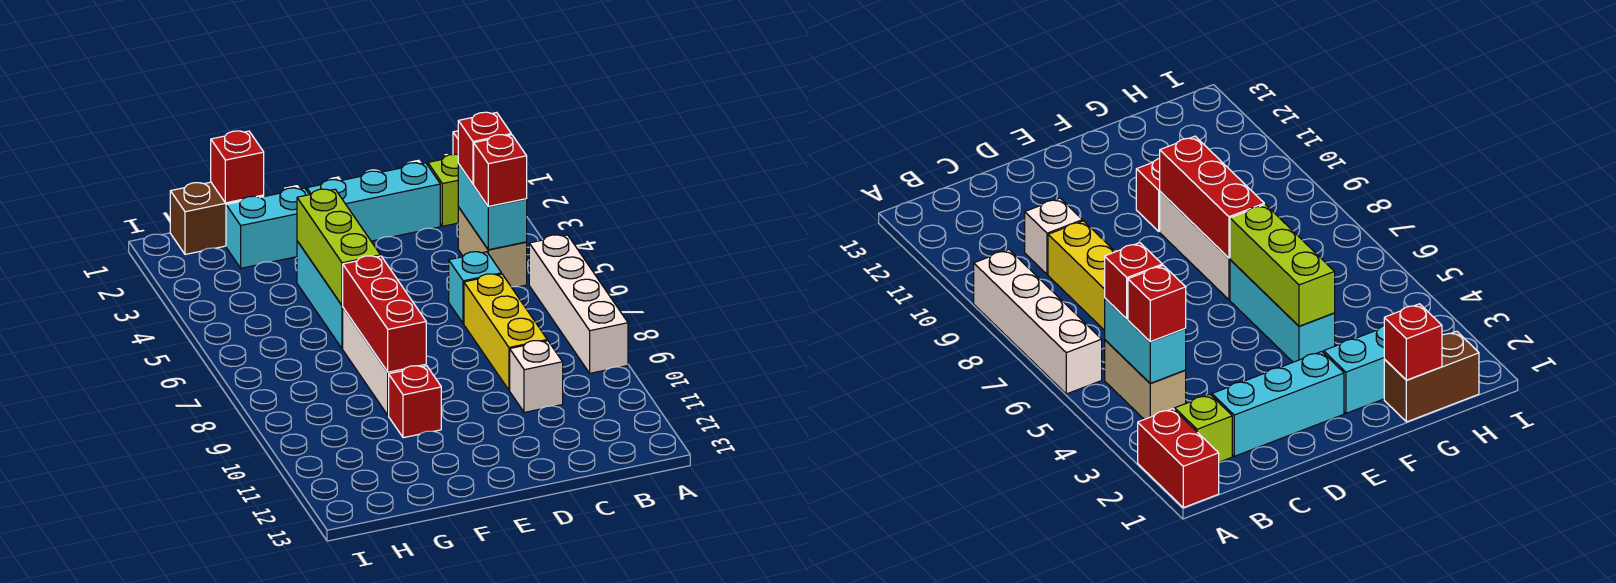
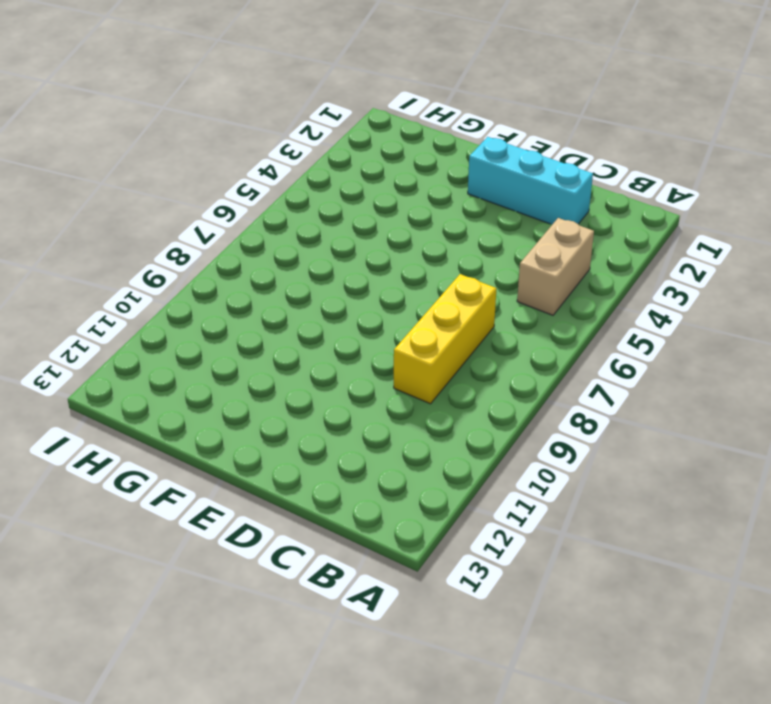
none -> red brick A1:A2 level 1
none -> white brick A6:A9 level 1
none -> lime brick B2 level 1

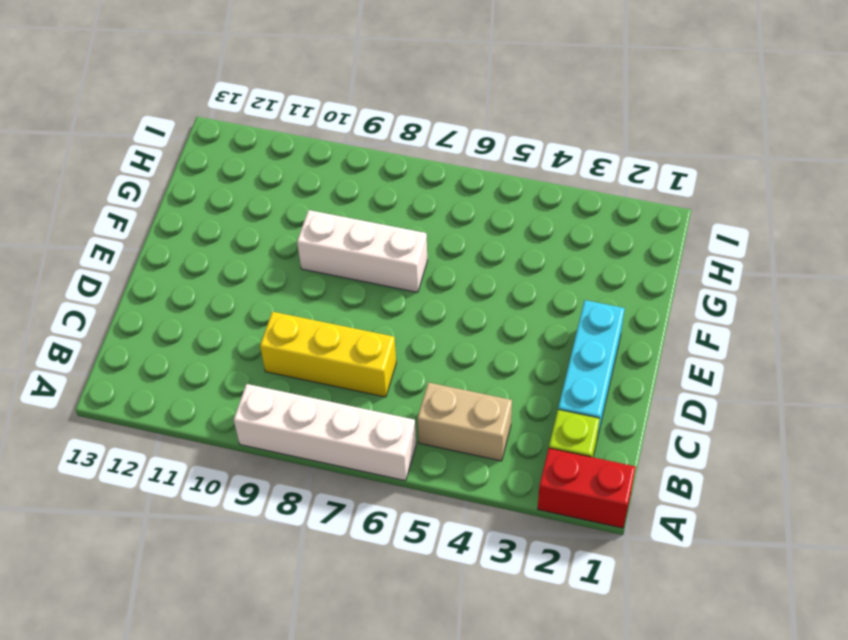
none -> cyan brick C6 level 1
none -> white brick C10 level 1
none -> cyan brick F2:G2 level 1

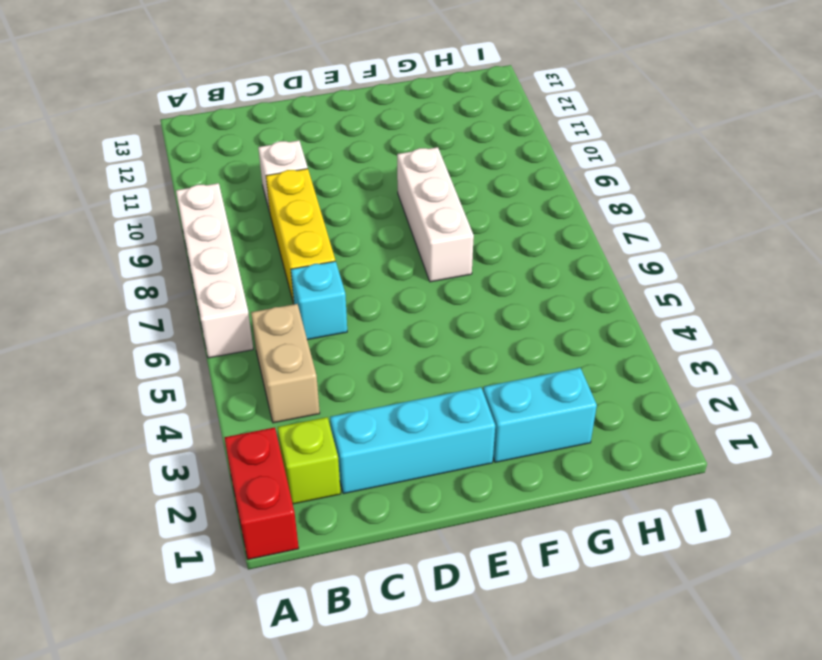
none -> cyan brick F4:F6 level 1
none -> red brick F10 level 1
none -> brown brick G1:H1 level 1

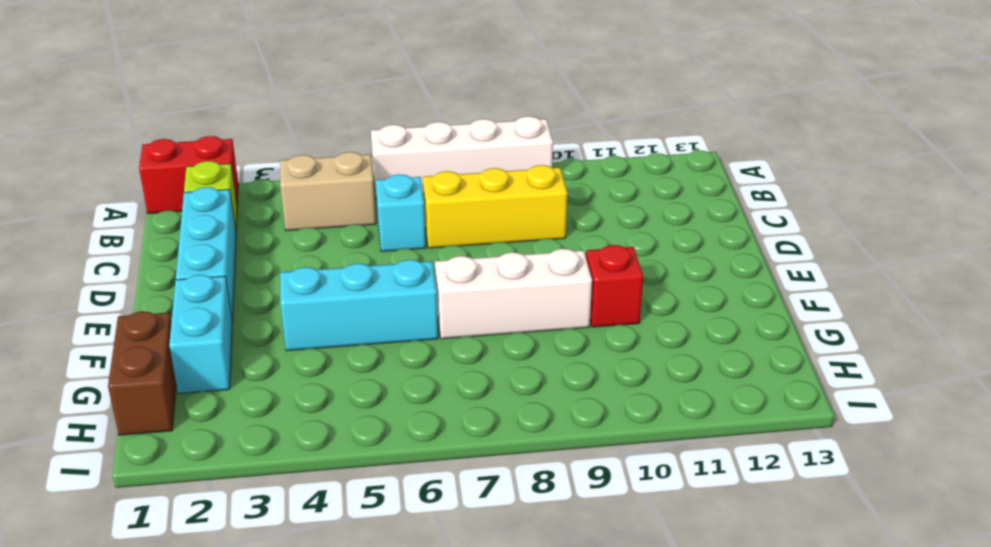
none -> white brick C10 level 1
none -> cyan brick B4:B5 level 2
none -> lime brick F4:F6 level 2

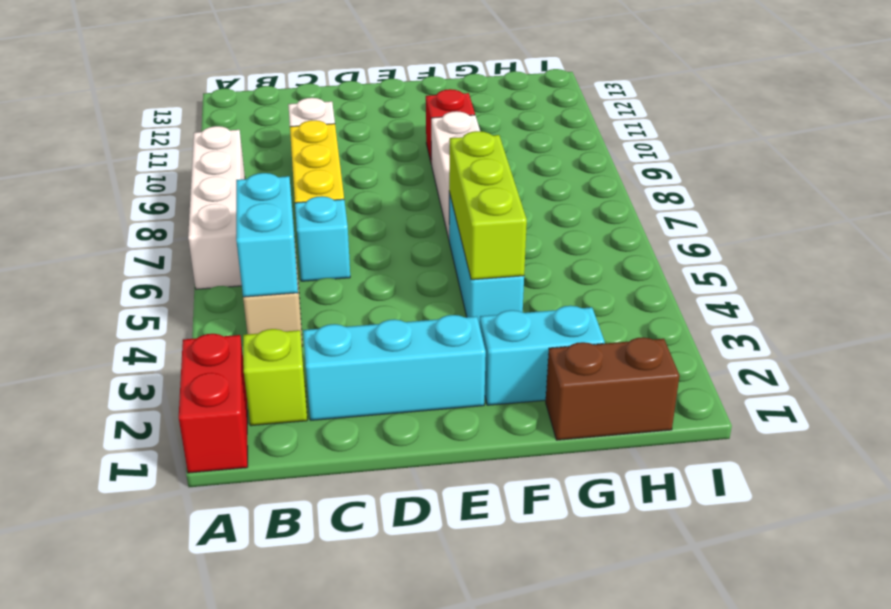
none -> red brick F7:F9 level 2
none -> red brick G1 level 2
none -> red brick B4 level 3

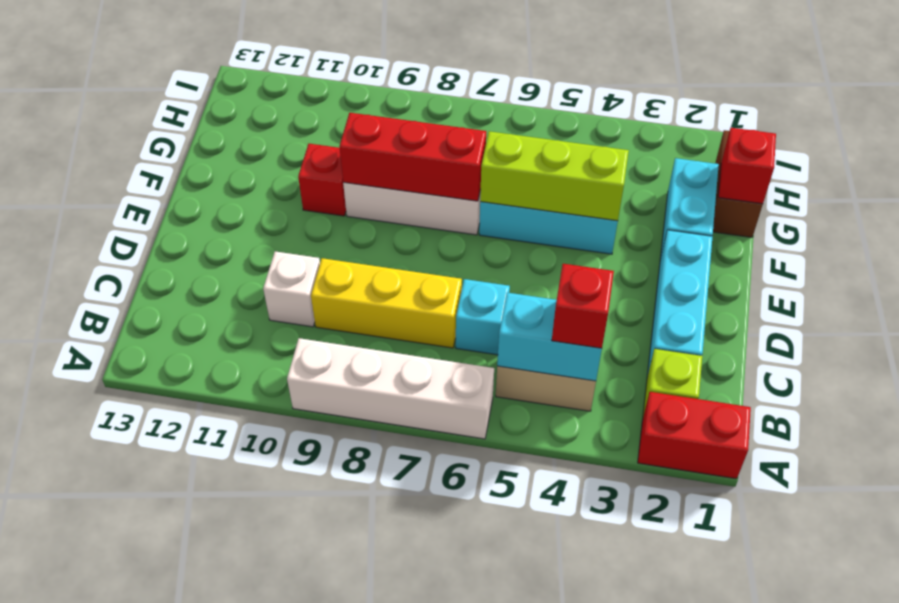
none -> red brick B5 level 3

